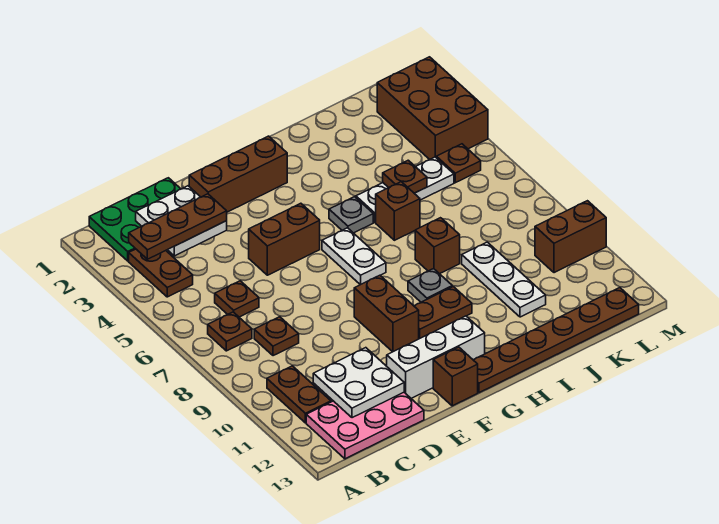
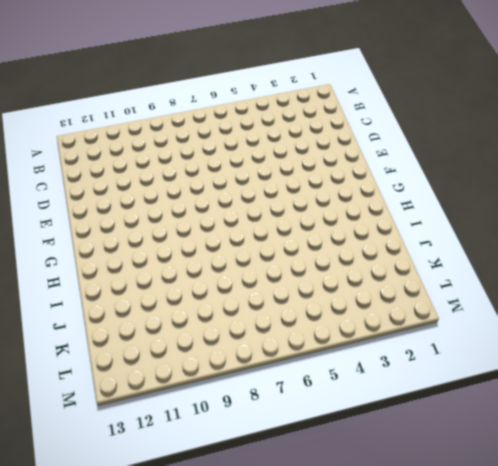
none -> green plate B1:D2 level 1
none -> brown plate B3:B4 level 1
none -> brown plate B7 level 1

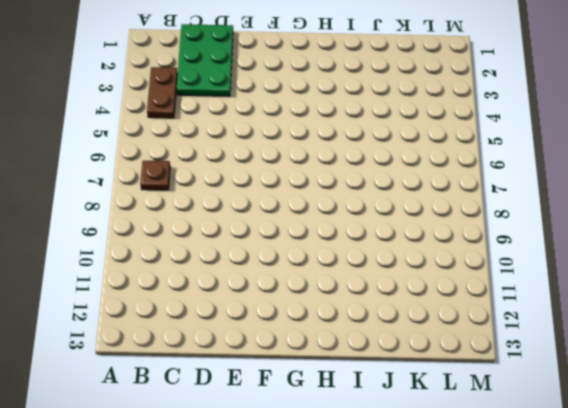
green plate C1:D3 level 1 -> green plate B1:D2 level 1
none -> brown plate B10:B11 level 1
none -> pink plate B12:D13 level 1
none -> brown plate C6 level 1

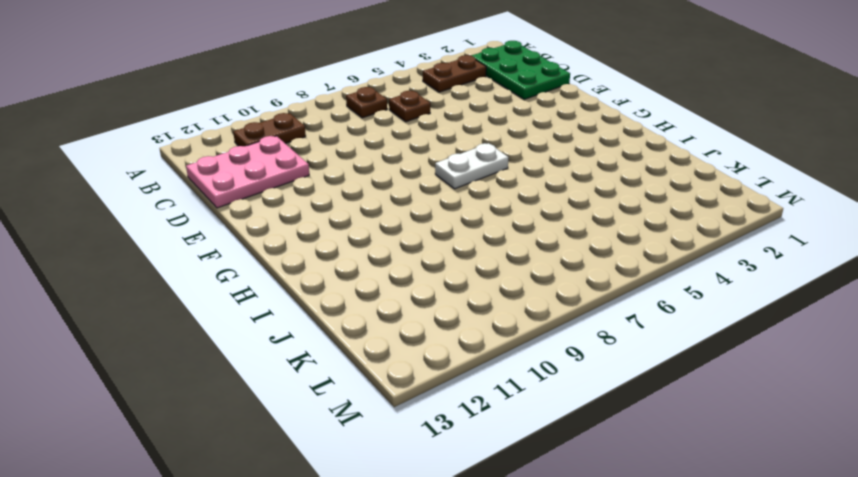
pink plate C11:D13 level 1 -> pink plate B12:D13 level 1
none -> brown plate C8 level 1
none -> brown brick E2:G2 level 1
none -> brown brick E5:F5 level 1

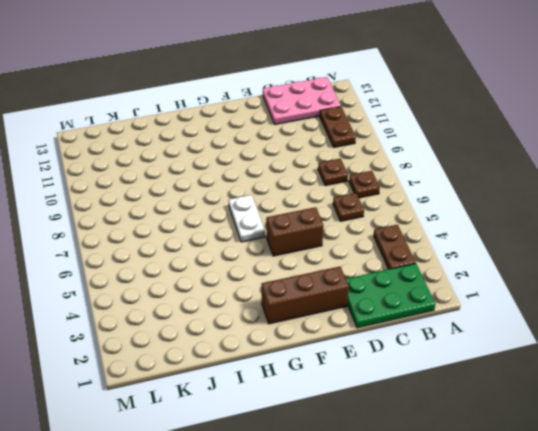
none -> white brick E12:G12 level 1
none -> brown brick F9:F10 level 1
none -> brown brick F13 level 1

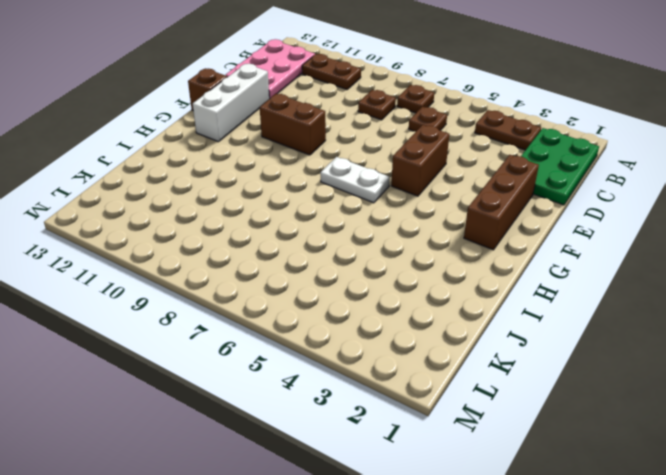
none -> brown plate G10:H10 level 1
none -> brown plate G13:L13 level 1
none -> grey plate H5 level 1

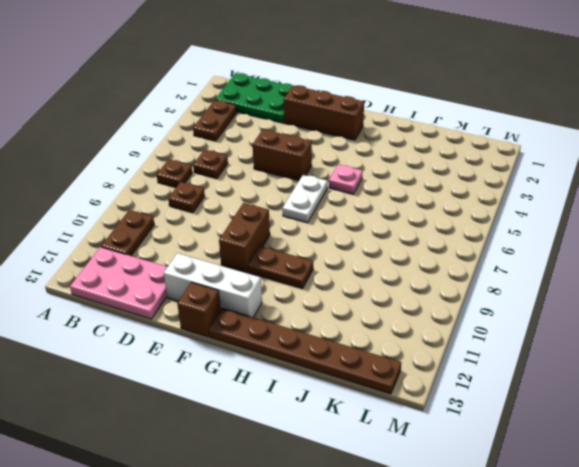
pink plate H5 level 1 -> grey plate H5 level 1
none -> grey plate H9 level 1
none -> white plate I5:K5 level 1
none -> brown brick I6 level 1

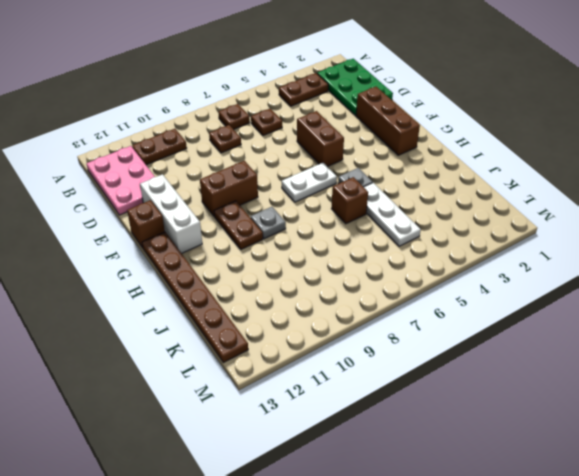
none -> brown brick I8 level 1
none -> white plate J9:J11 level 1
none -> brown brick L2:M4 level 1

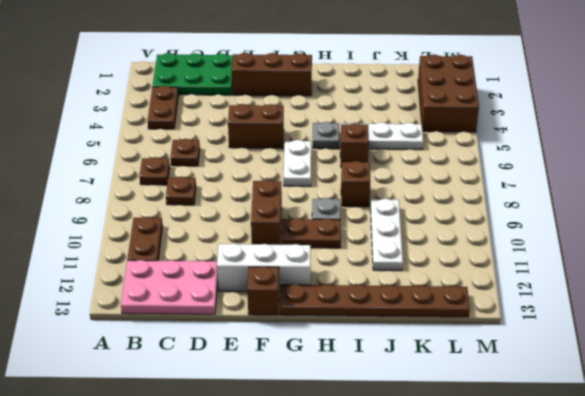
none -> brown plate L5 level 1
none -> brown brick L10:M10 level 1
none -> white plate C2:D3 level 2

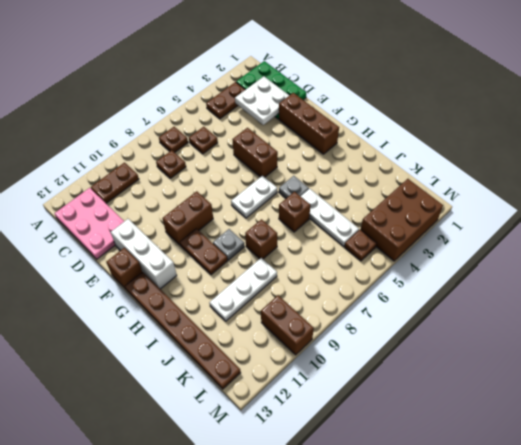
none -> white plate C11:D12 level 2
none -> brown plate J5 level 2
none -> brown plate B3:D3 level 3

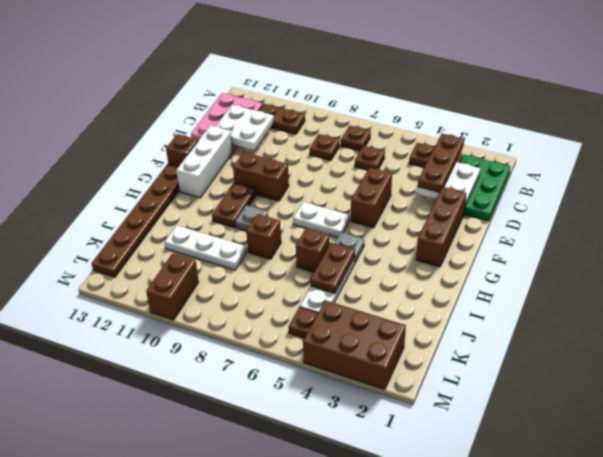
brown plate I5:J5 level 2 -> brown plate J5 level 2

